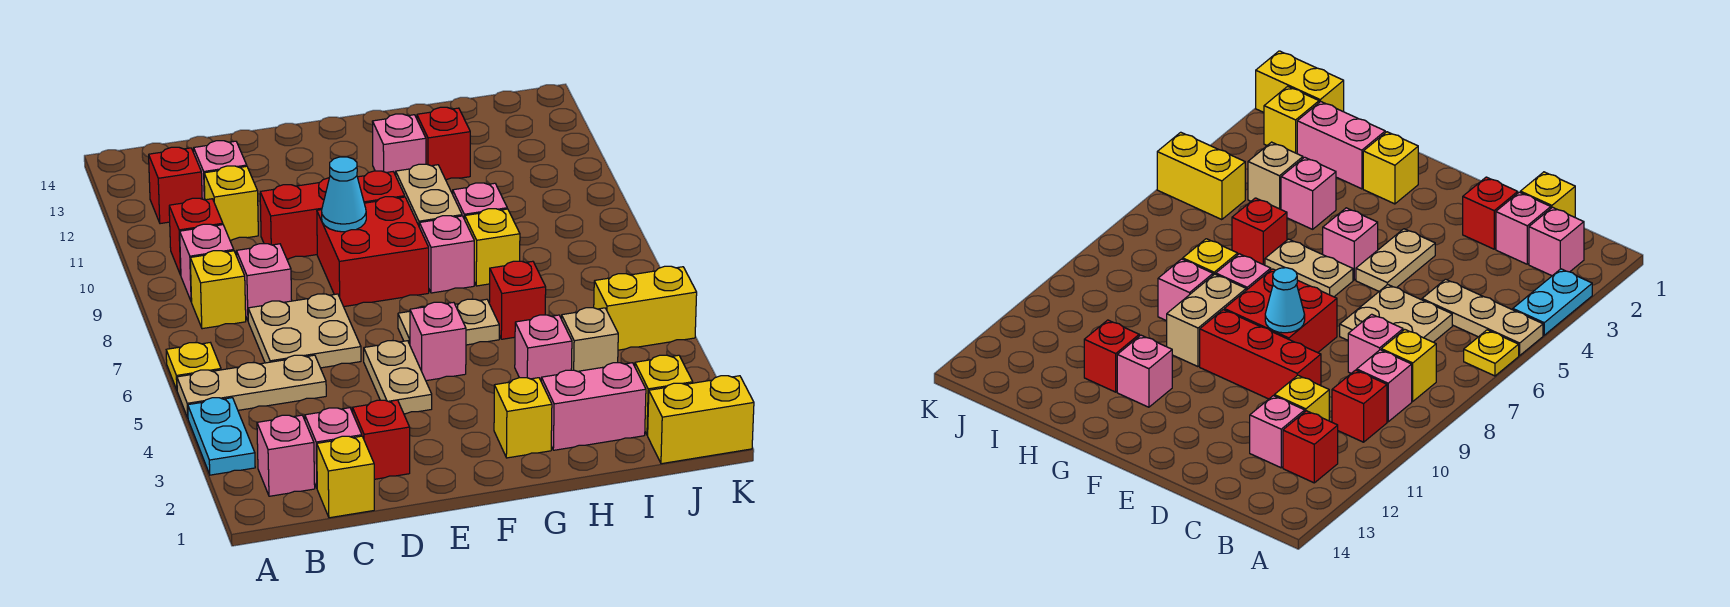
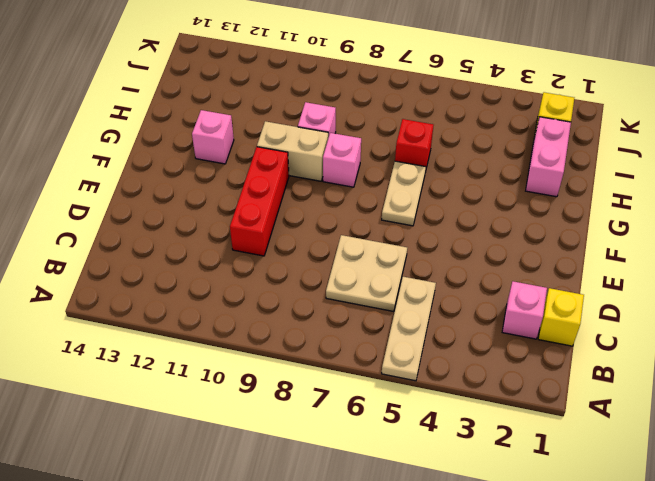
none -> cyan plate A3:A4 level 1
none -> yellow plate A6 level 1
none -> pink brick B2 level 1
none -> yellow brick B8 level 1

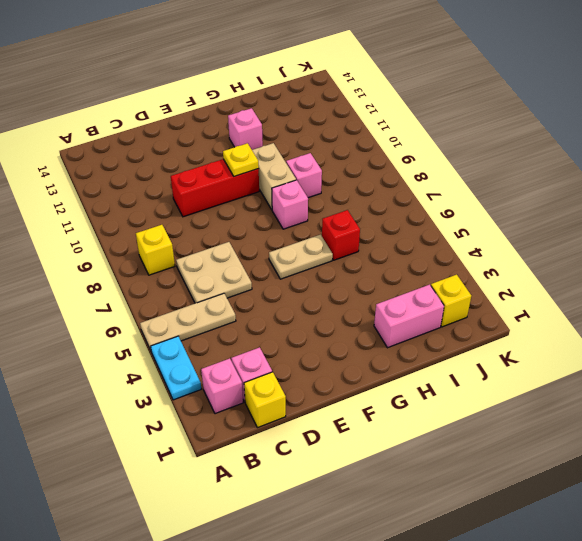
yellow plate F10 level 2 -> yellow plate A6 level 1
none -> pink brick B9 level 1
none -> red brick B10 level 1
none -> red brick B12 level 1
none -> pink brick C8 level 1

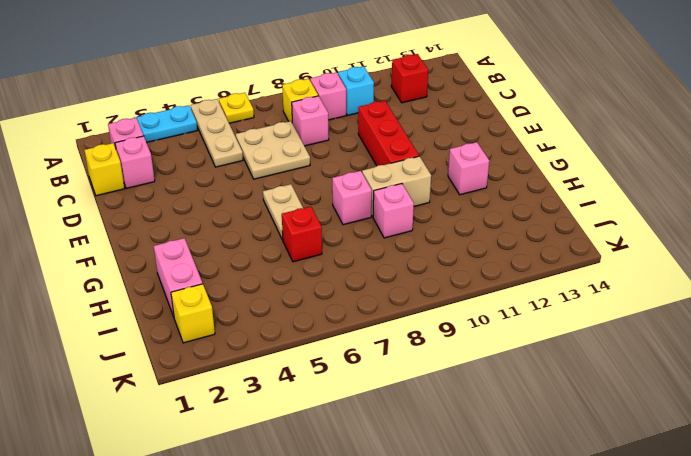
cyan brick B10 level 1 -> red brick B10 level 1
none -> yellow brick C11 level 1
none -> pink brick C12 level 1
none -> red brick D2 level 1
none -> tan plate E4:E5 level 1

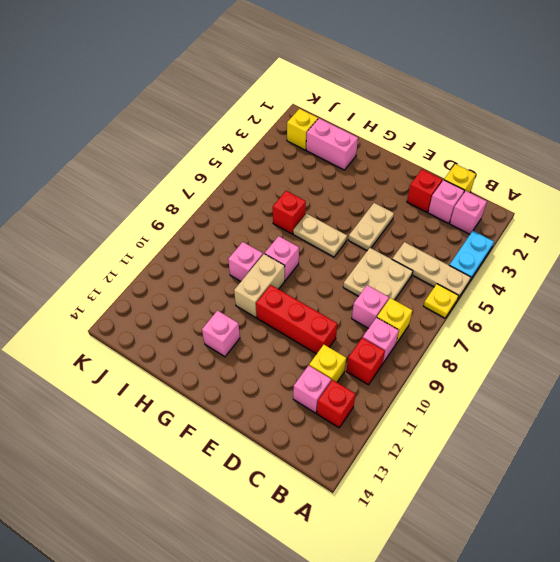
none -> red brick E8:F9 level 1
none -> pink brick F5 level 1
none -> yellow brick G2 level 1
none -> pink brick H4 level 1

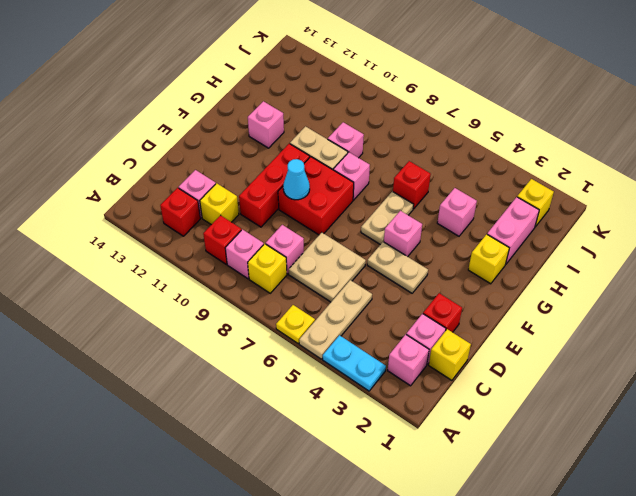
none -> yellow brick H8 level 1
none -> red brick H12 level 1
none -> tan brick I4 level 1
none -> yellow brick J1:K1 level 1

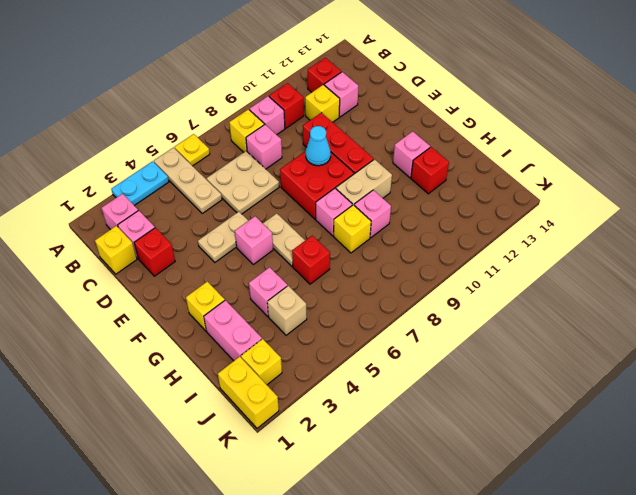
none -> yellow brick J5:K5 level 1

